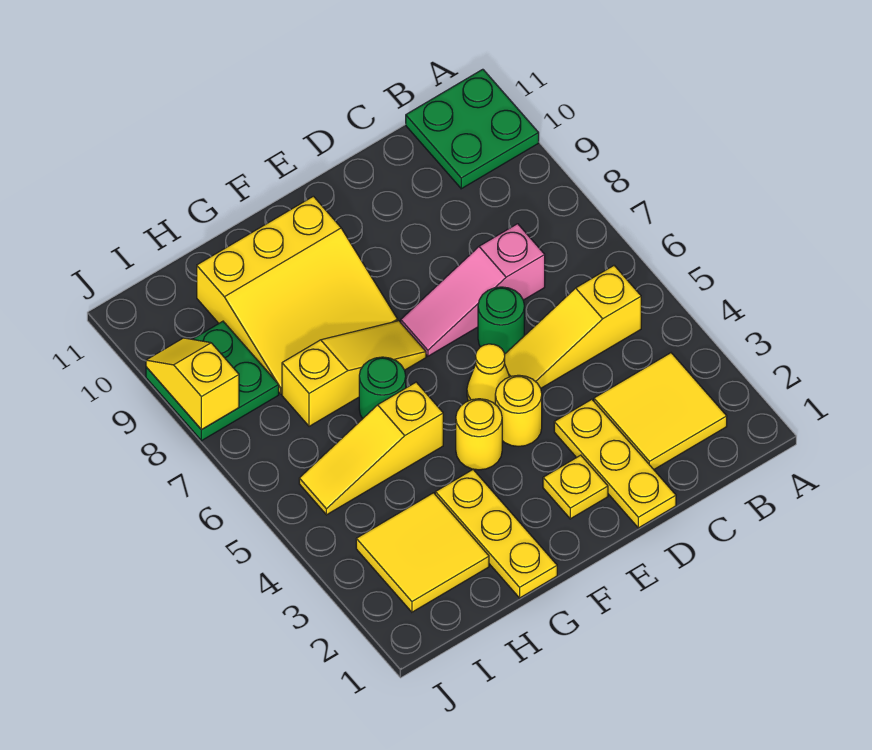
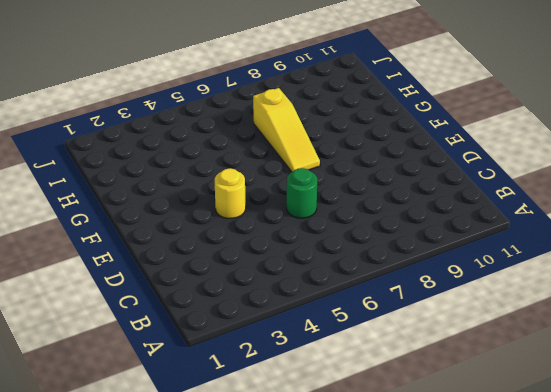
none -> green plate A10:B11 level 1
none -> yellow tile B2:C3 level 1
none -> yellow slope B5:D5 level 1 top B

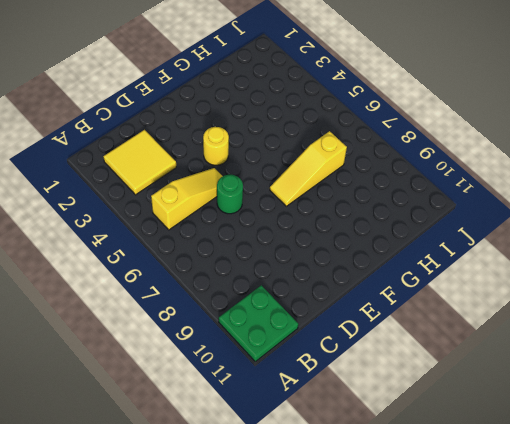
none -> pink slope C7:E7 level 1 top C
none -> yellow plate D1:D3 level 1
none -> yellow plate E2 level 1

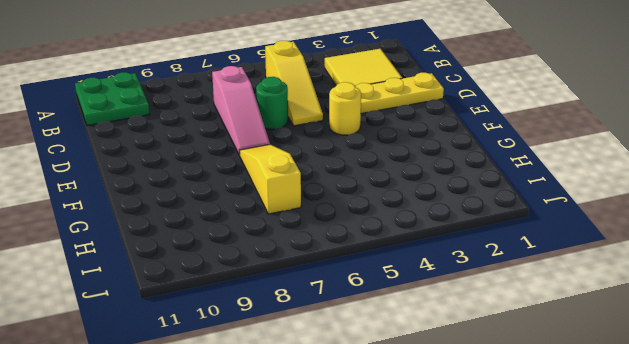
none -> yellow plate E2 level 1
none -> yellow cone E5 level 1
none -> yellow round brick F4 level 1

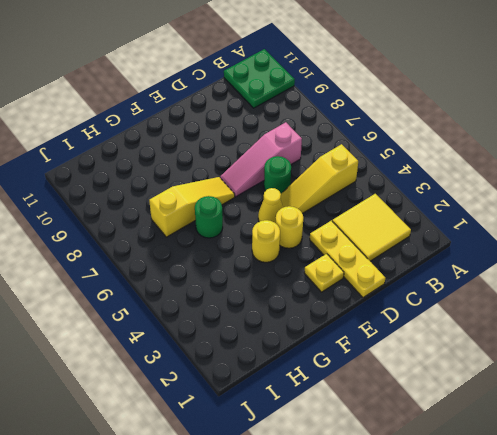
none -> yellow slope F8:H10 level 1 top 10
none -> yellow plate G1:G3 level 1
none -> yellow slope G5:I5 level 1 top G

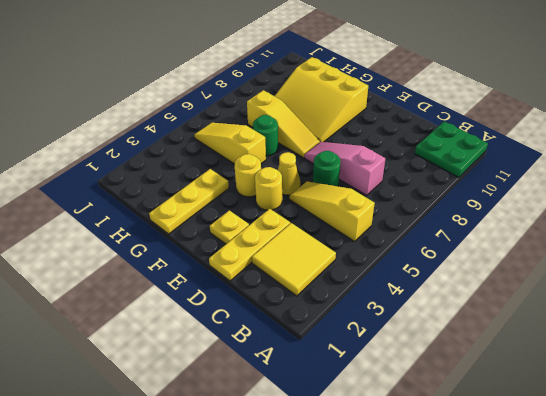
none -> yellow tile H2:I3 level 1
none -> green plate I8:J9 level 1
none -> yellow slope J8:J9 level 2 top 8

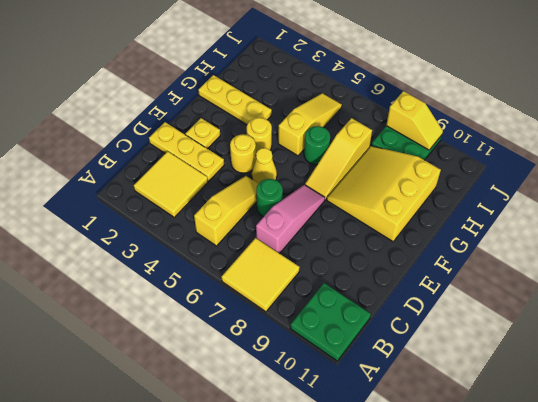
yellow tile A7:B8 level 1 -> yellow tile H2:I3 level 1

